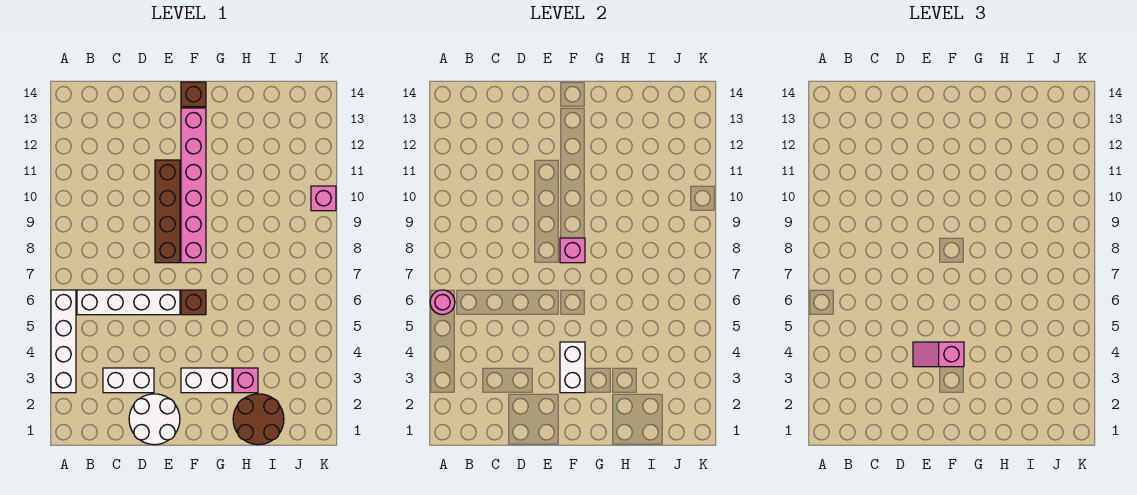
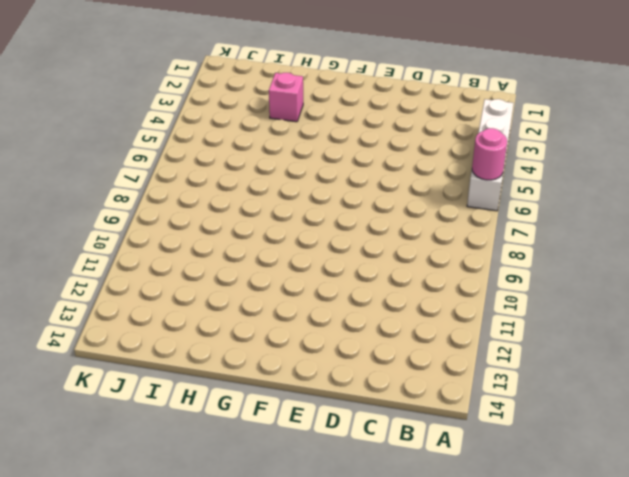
none -> white brick B6:E6 level 1
none -> white brick C3:D3 level 1
none -> white round brick D1:E2 level 1

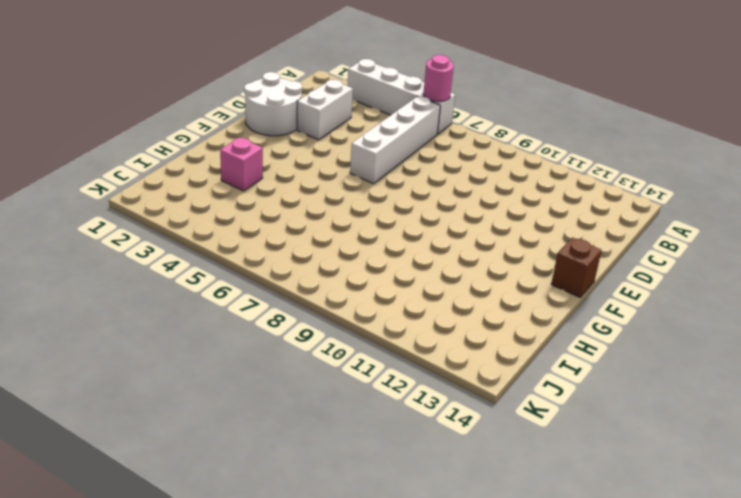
none -> brown brick E8:E11 level 1
none -> white brick F3:G3 level 1
none -> brown brick F6 level 1

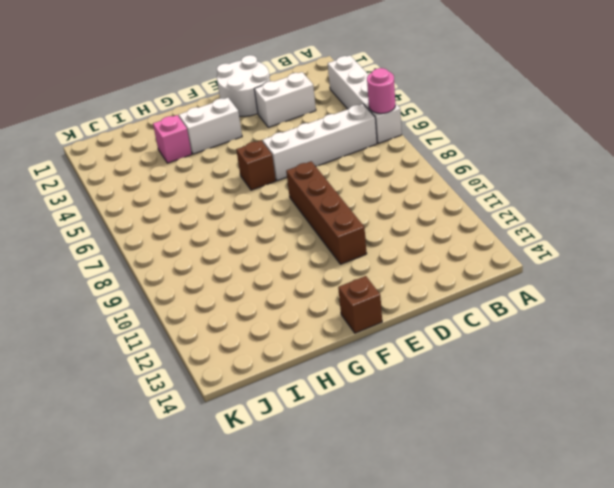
none -> pink brick F8:F13 level 1
none -> brown round brick H1:I2 level 1
none -> pink brick K10 level 1

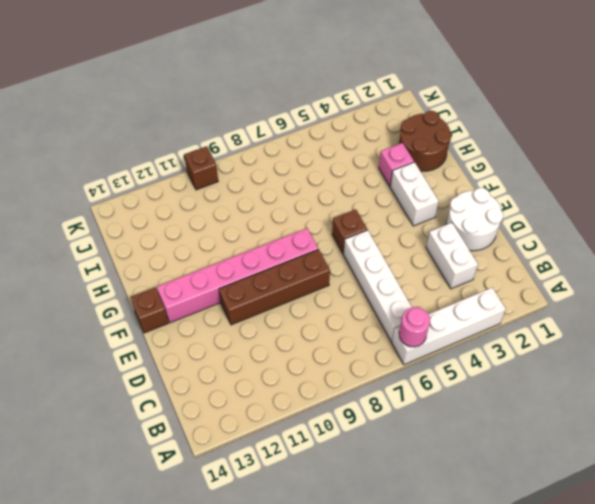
brown brick K10 level 1 -> pink brick K10 level 1
none -> white brick F3:F4 level 2
none -> pink brick F8 level 2
none -> pink slope E4:F4 level 3 top F

